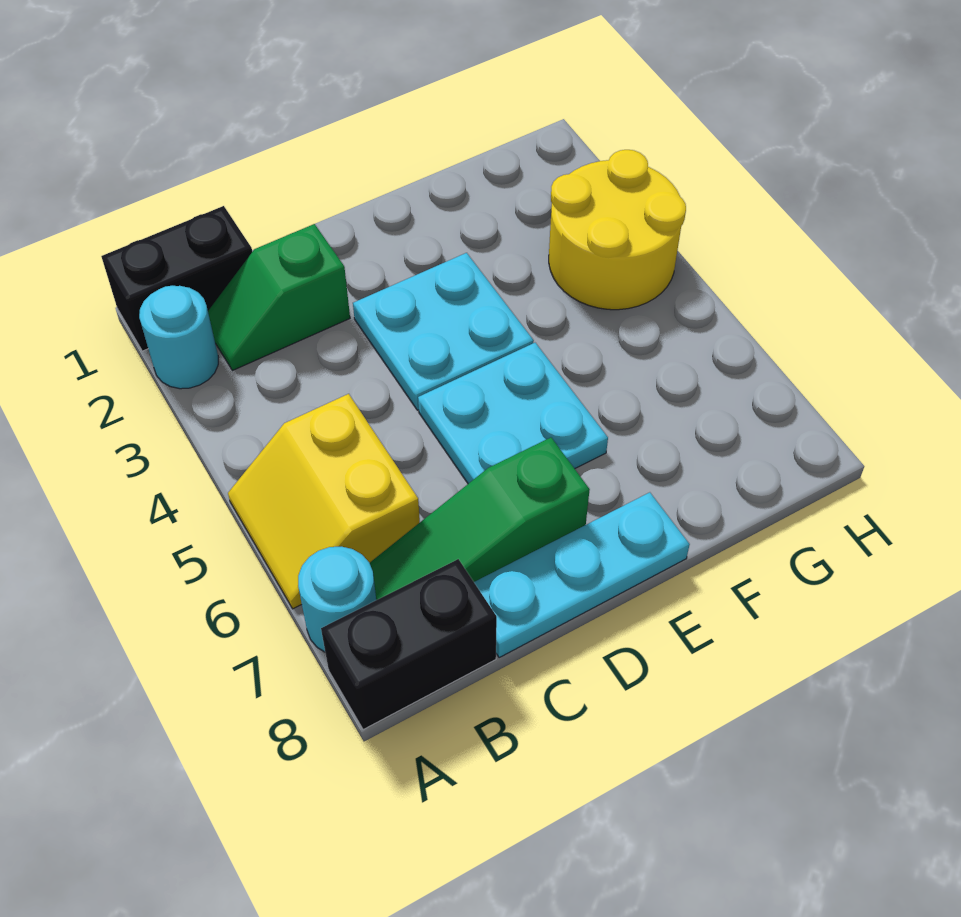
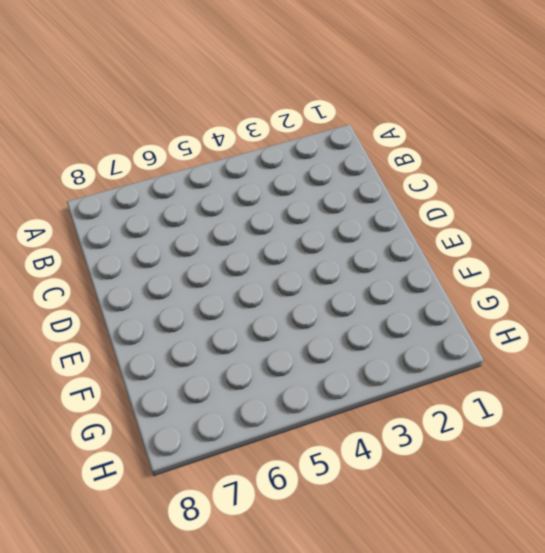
none -> black brick A1:B1 level 1
none -> cyan round brick A2 level 1

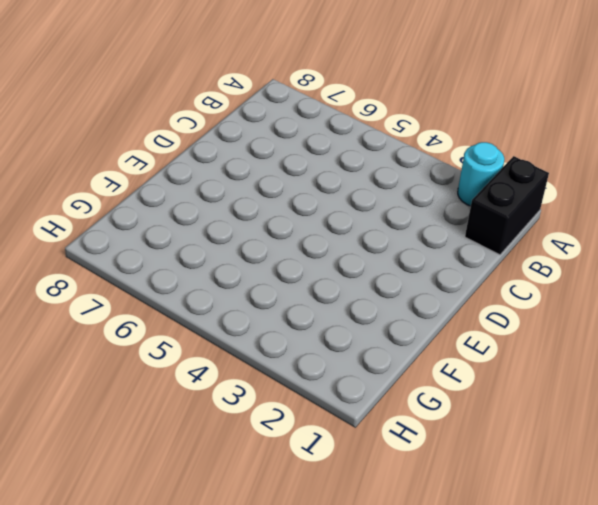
none -> yellow slope A5:B6 level 1 top B
none -> cyan round brick A7 level 1

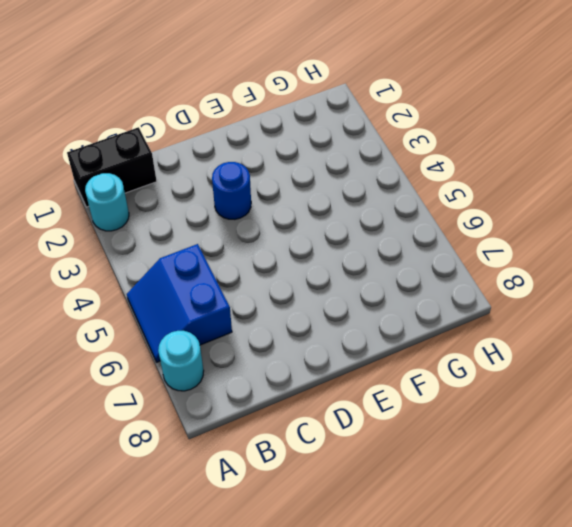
blue slope A5:B6 level 1 top B -> yellow slope A5:B6 level 1 top B
blue round brick D3 level 1 -> cyan plate D3:E4 level 1
none -> black brick A8:B8 level 1
none -> green slope B2:C2 level 1 top C

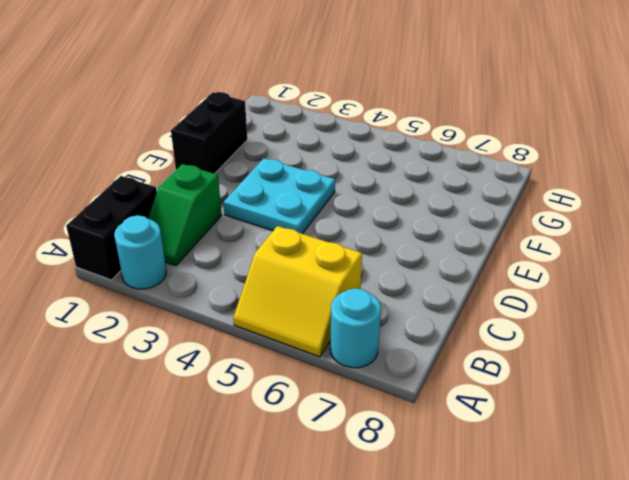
black brick E1:F1 level 1 -> black brick A8:B8 level 1
none -> green slope B7:D7 level 1 top D
none -> cyan plate C8:E8 level 1

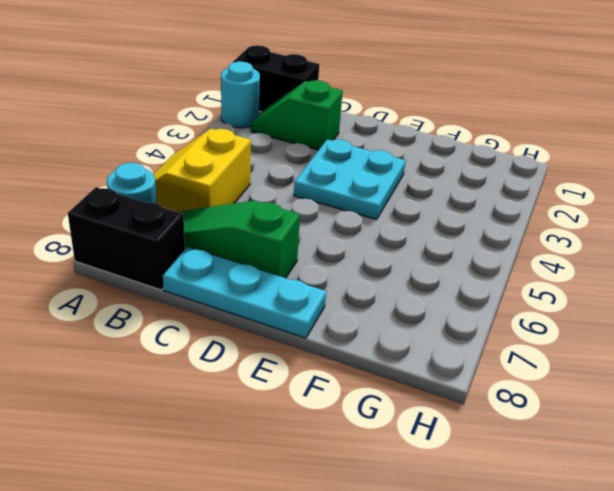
none -> cyan plate D5:E6 level 1
none -> yellow round brick G3:H4 level 1

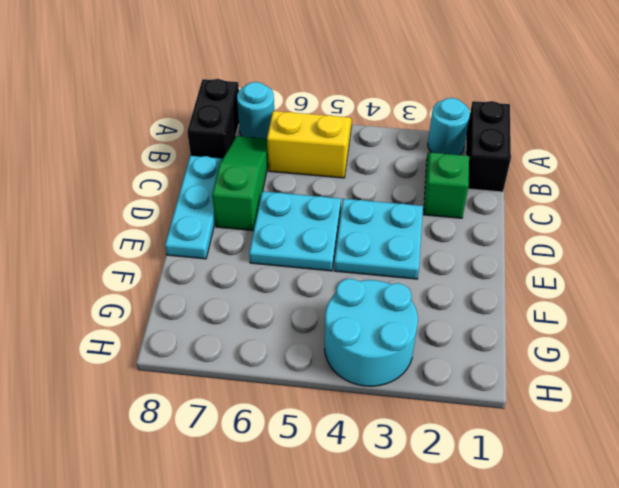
cyan round brick G3:H4 level 1 -> yellow round brick G3:H4 level 1

